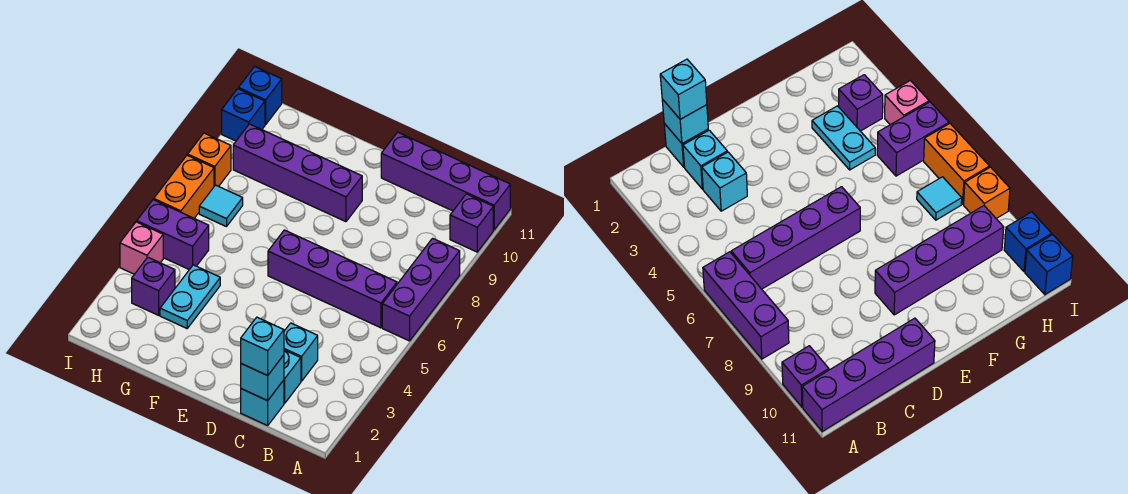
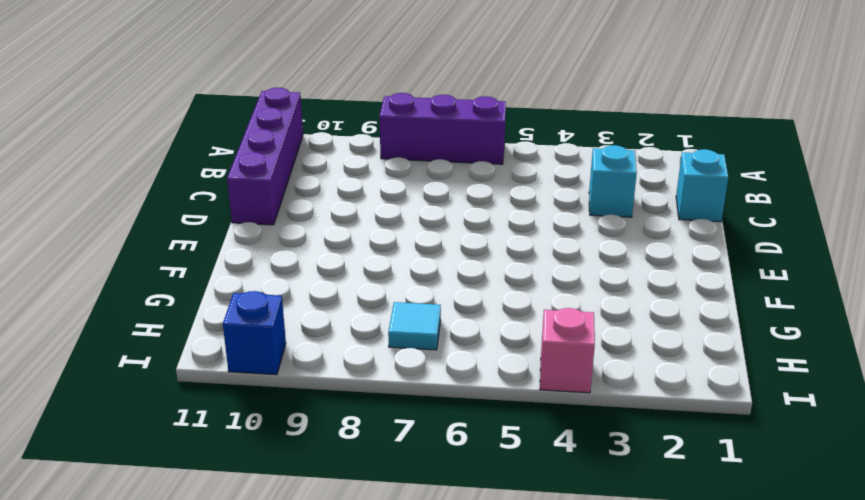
none -> purple brick A10 level 1
none -> purple brick B6:E6 level 1
none -> cyan brick C2 level 1

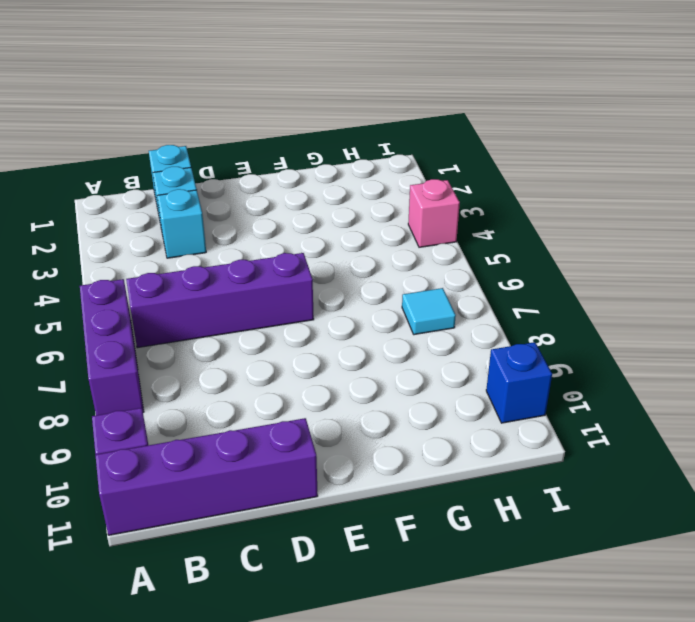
none -> purple brick E9:H9 level 1
none -> cyan plate G3:G4 level 1
none -> purple brick H3 level 1

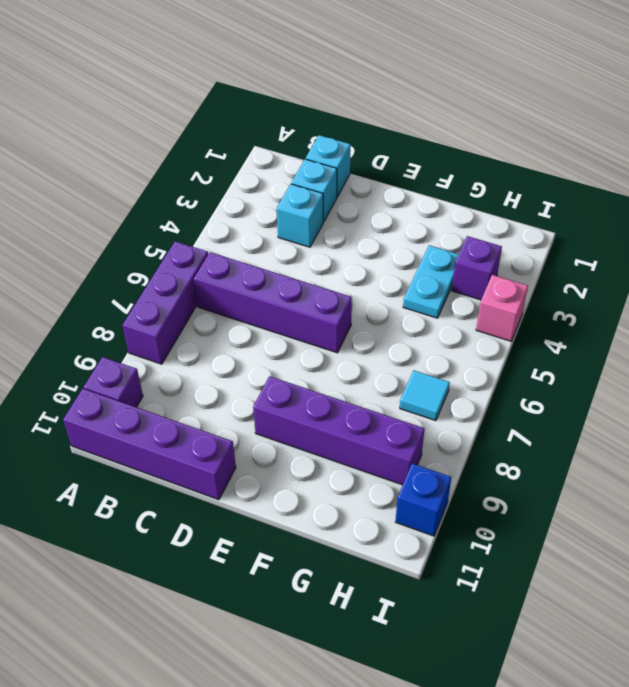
none -> purple brick H5:I5 level 1
none -> orange brick I6:I7 level 1
none -> orange brick I8 level 1

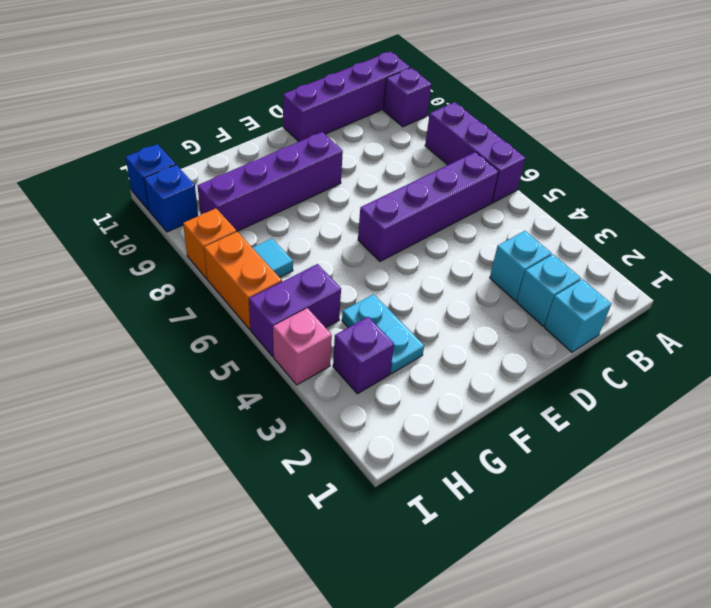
none -> cyan brick C1 level 2
none -> cyan brick C1 level 3

